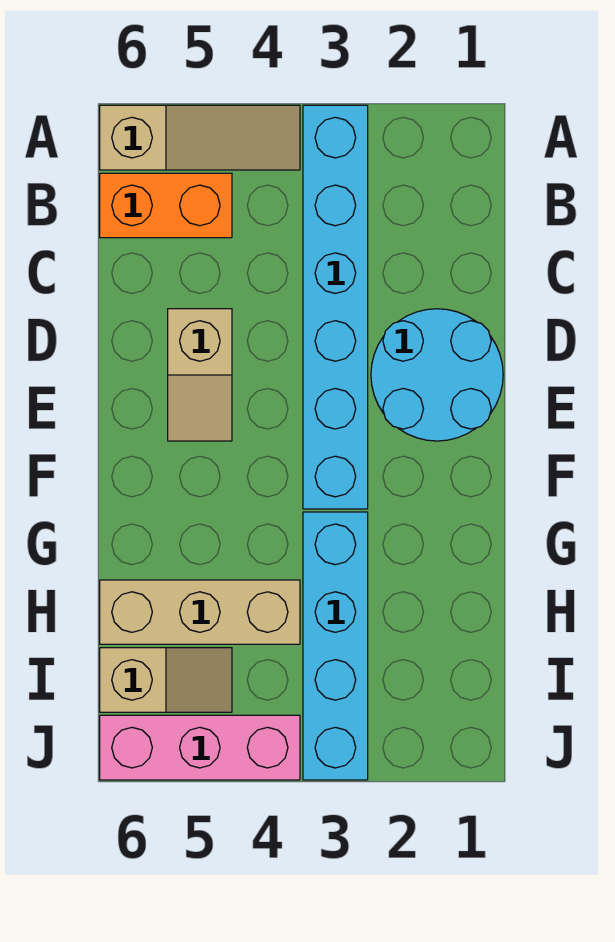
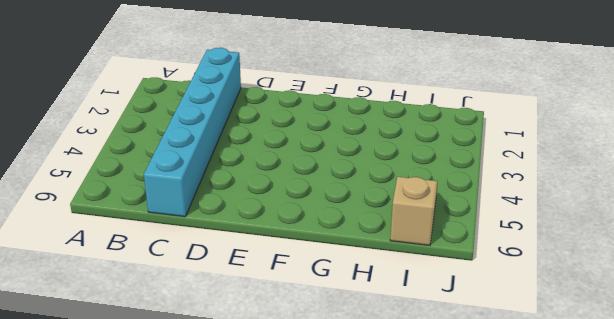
cyan brick C1:C6 level 1 -> cyan brick A3:F3 level 1
none -> tan slope A4:A6 level 1 top 6
none -> orange brick B5:B6 level 1

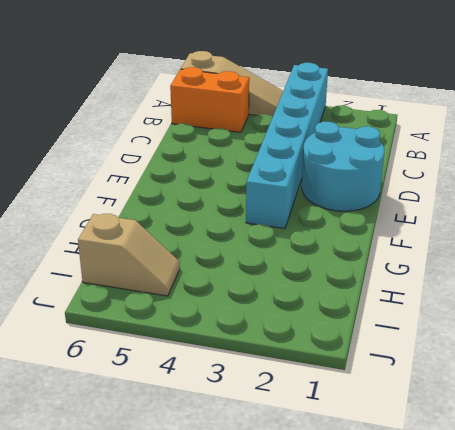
none -> tan slope D5:E5 level 1 top D
none -> cyan brick G3:J3 level 1

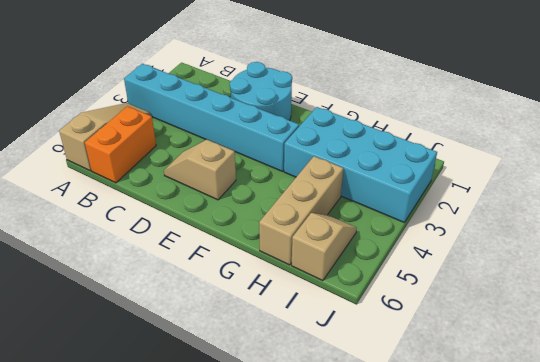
tan slope D5:E5 level 1 top E -> tan slope D5:E5 level 1 top D
cyan brick G2:J3 level 1 -> cyan brick G3:J3 level 1
none -> pink brick J4:J6 level 1

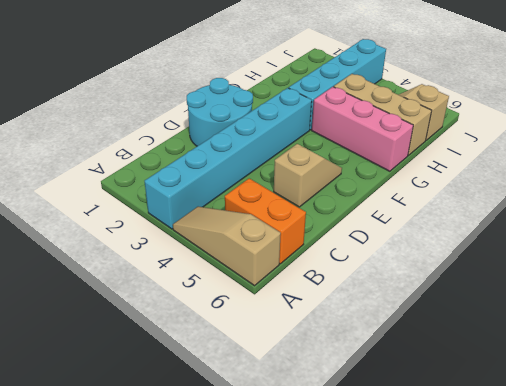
pink brick G4:G6 level 1 -> pink brick J4:J6 level 1

